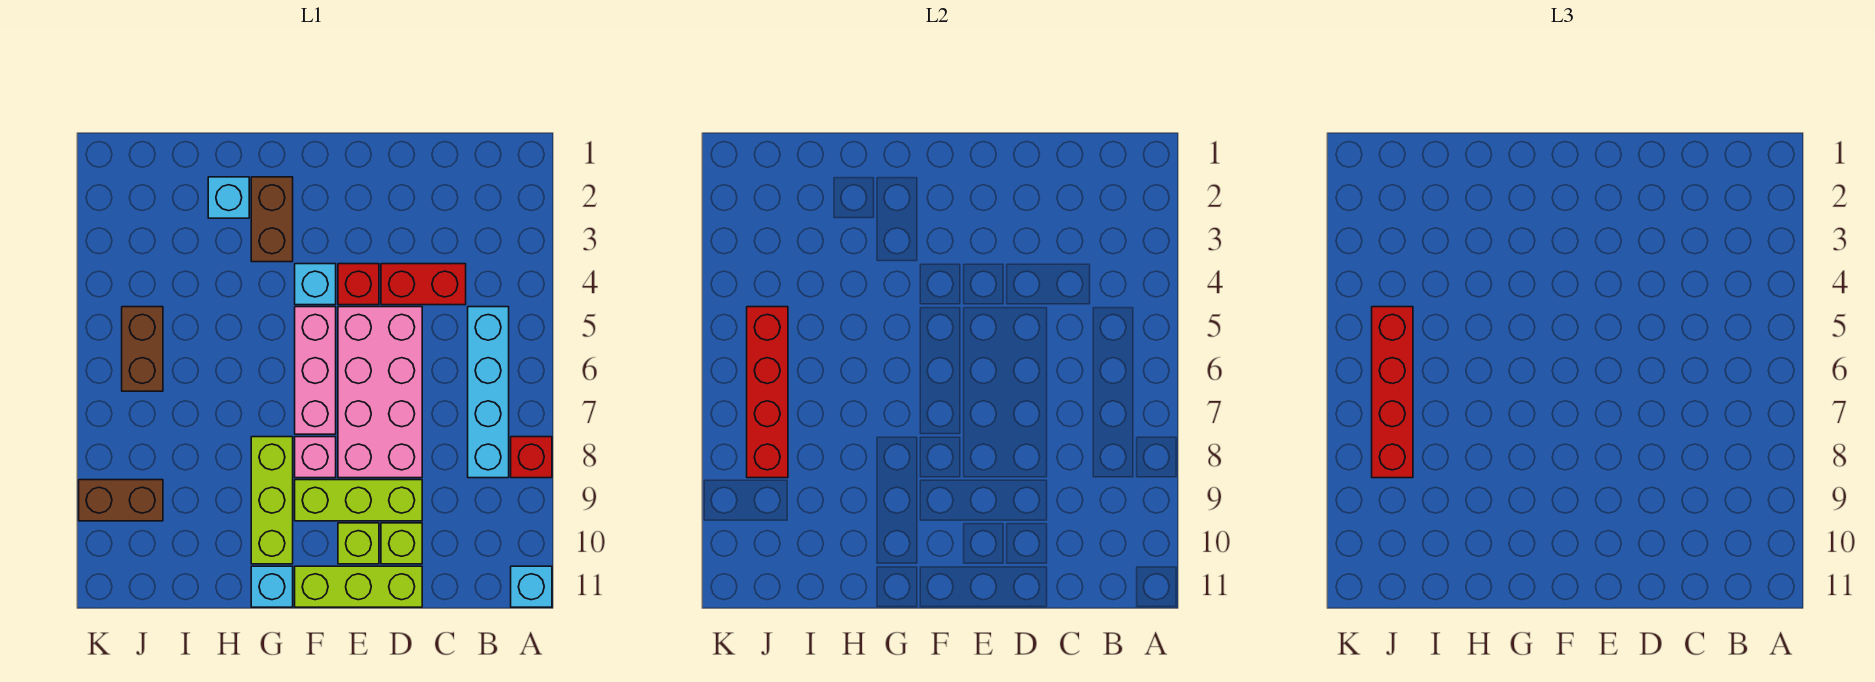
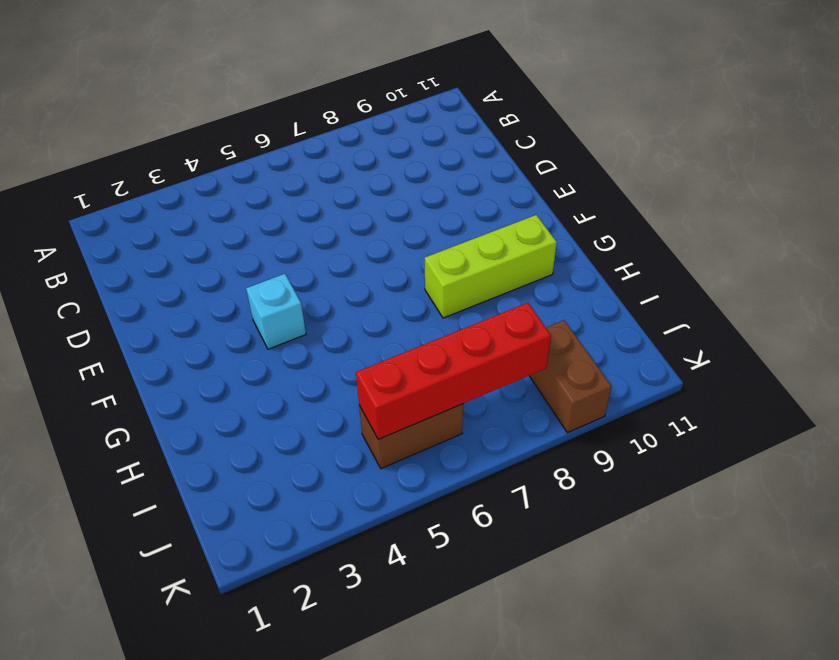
none -> red brick A8 level 1
none -> cyan brick A11 level 1
none -> cyan brick B5:B8 level 1

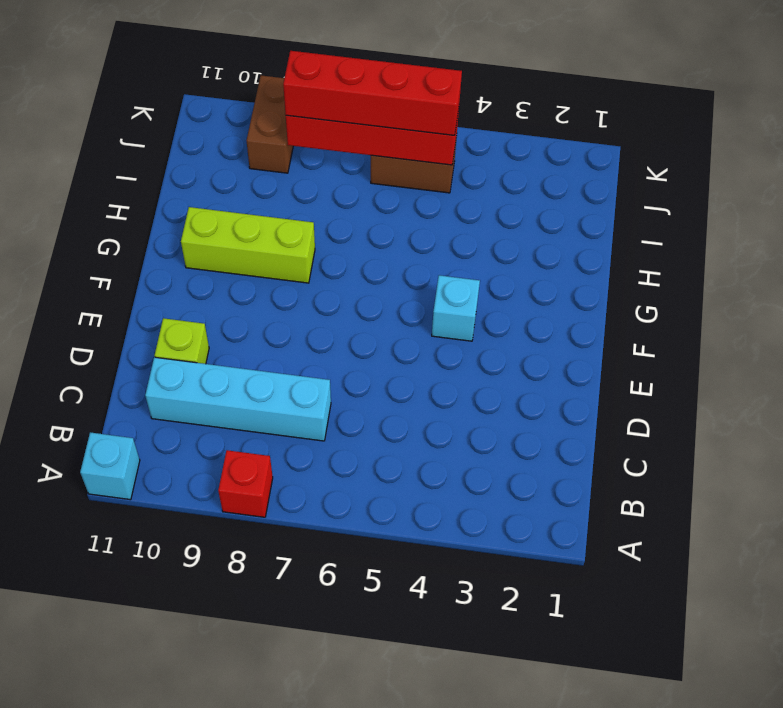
cyan brick C7:C10 level 1 -> cyan brick B5:B8 level 1
none -> red brick C4:D4 level 1
none -> pink brick D5:E8 level 1
none -> lime brick D9:F9 level 1

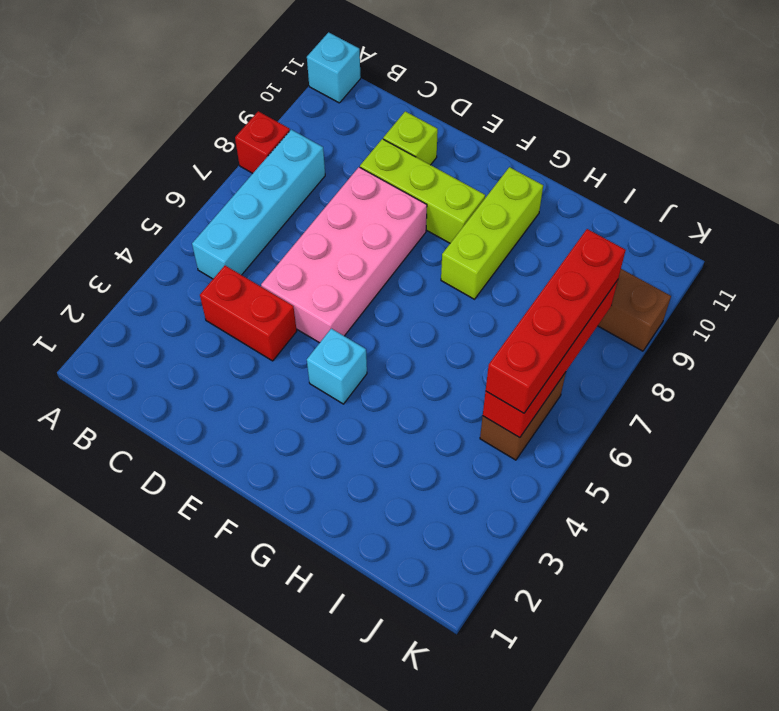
none -> lime brick D11:F11 level 1
none -> red brick E4 level 1
none -> lime brick E10 level 1

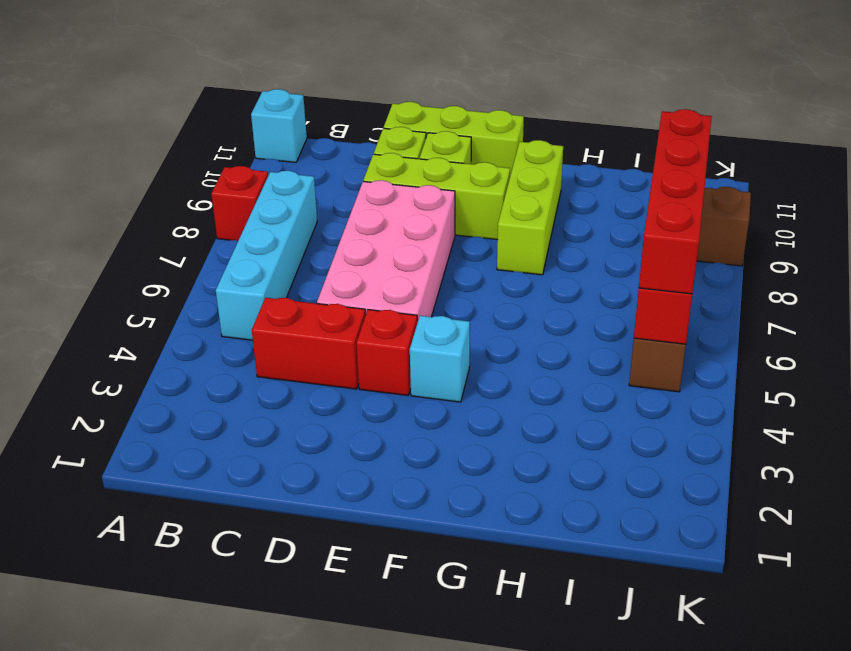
none -> pink brick F5:F7 level 1
none -> pink brick F8 level 1
none -> brown brick G2:G3 level 1

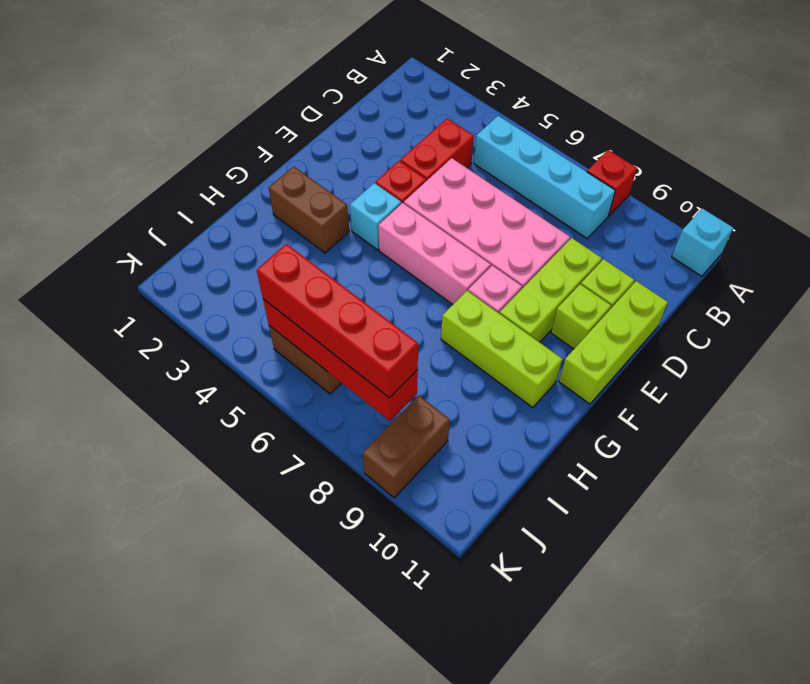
none -> cyan brick G11 level 1
none -> cyan brick H2 level 1

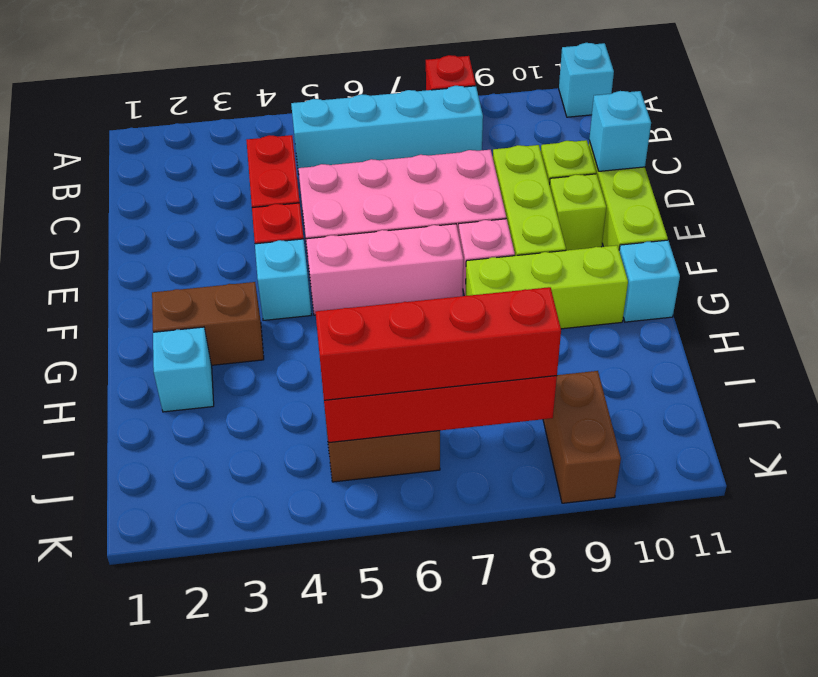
cyan brick D11 level 2 -> none

